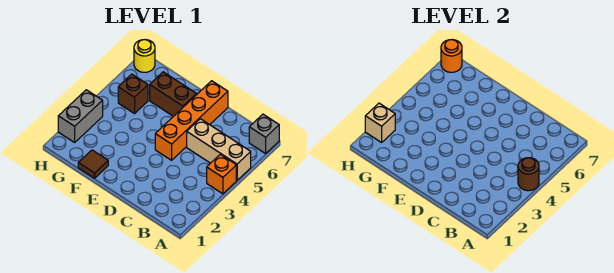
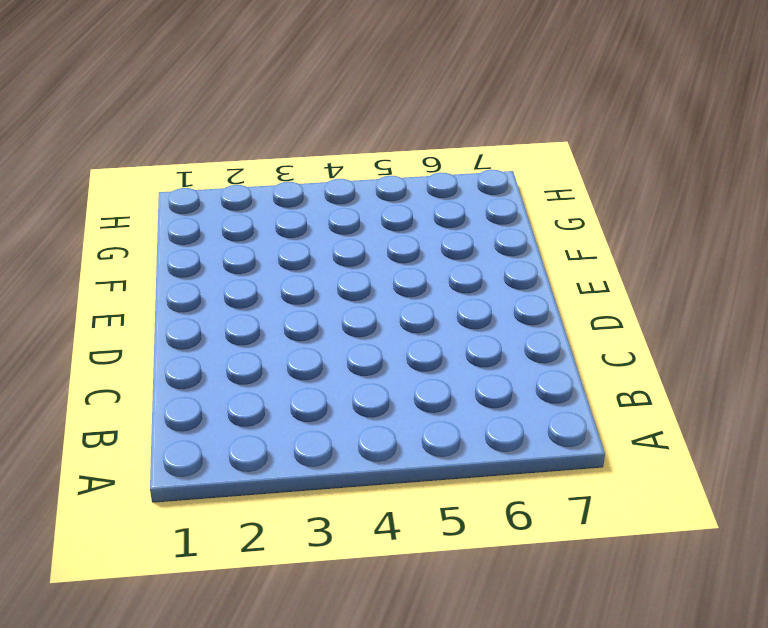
none -> orange brick A4 level 1
none -> tan brick A5:C5 level 1
none -> grey brick A7 level 1

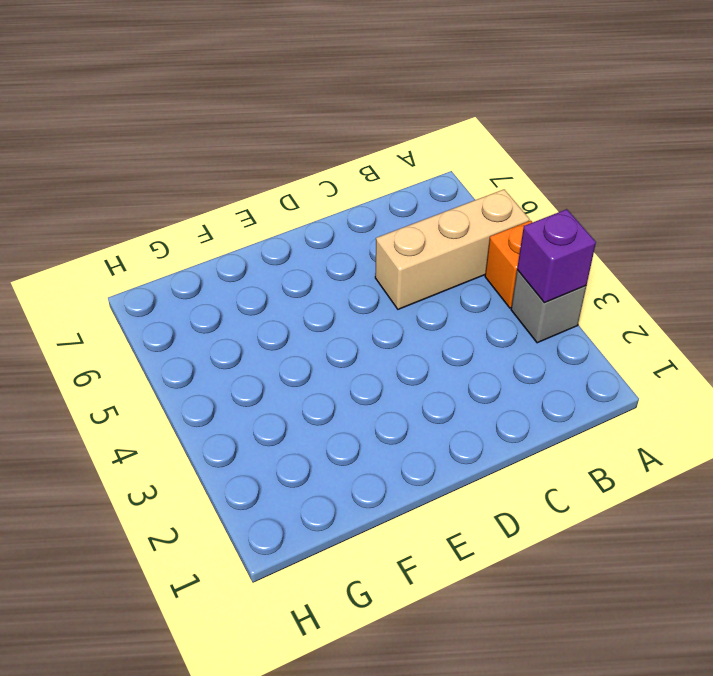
grey brick A3 level 1 -> grey brick A7 level 1
purple brick A3 level 2 -> none
none -> orange brick D4:D7 level 1
none -> brown brick E6:F6 level 1
none -> brown tile F1 level 1

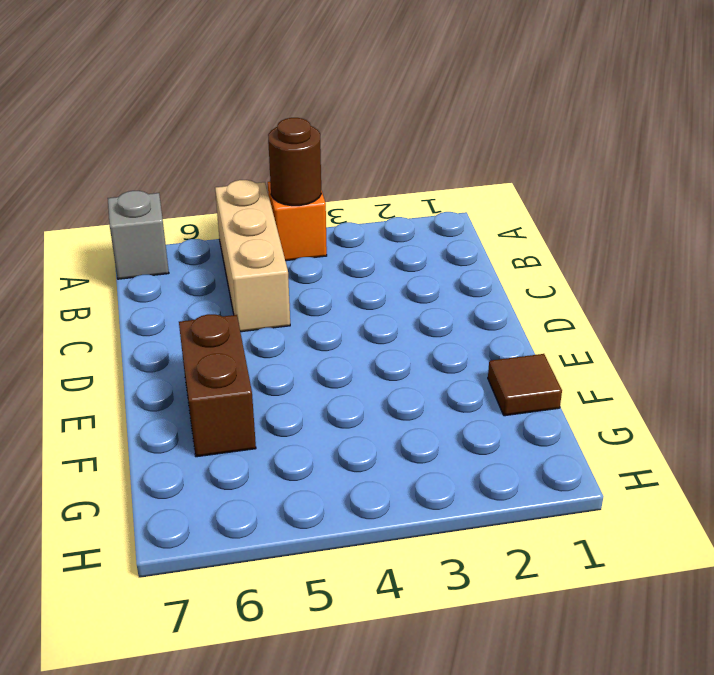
none -> orange brick D4:D7 level 1
none -> brown brick G5 level 1
none -> grey brick H2:H3 level 1

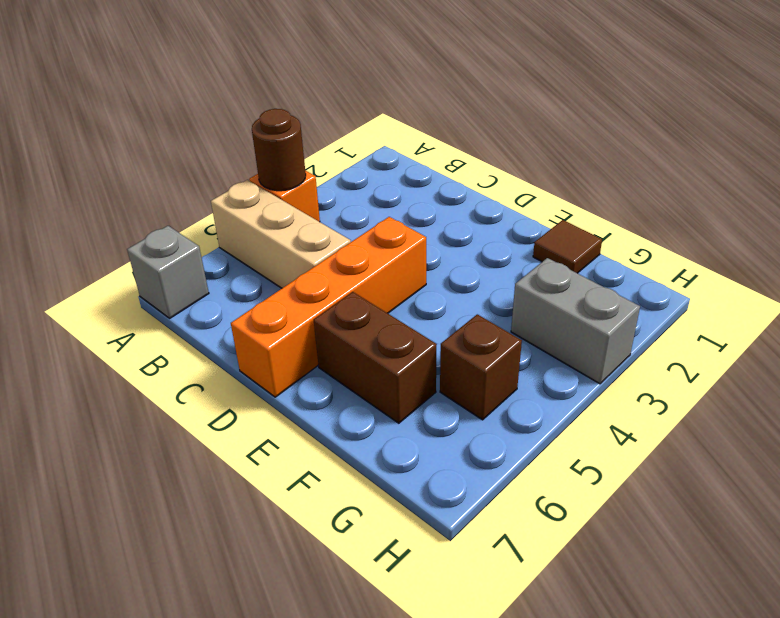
grey brick G3:H3 level 1 -> grey brick H2:H3 level 1
none -> yellow round brick H7 level 1
none -> tan brick H2 level 2
none -> orange round brick H7 level 2

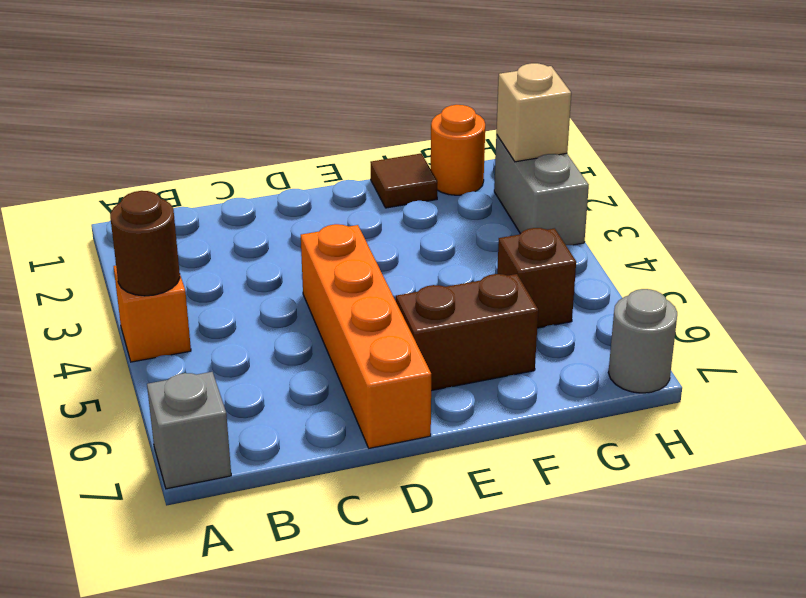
orange round brick G1 level 1 -> orange round brick H7 level 2
grey round brick H7 level 1 -> yellow round brick H7 level 1
none -> tan brick A5:C5 level 1

